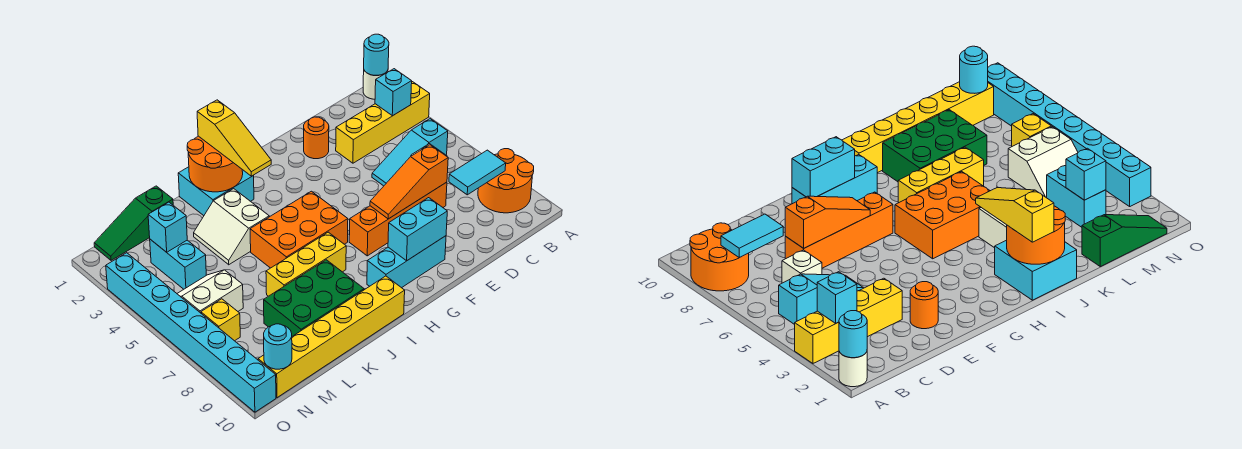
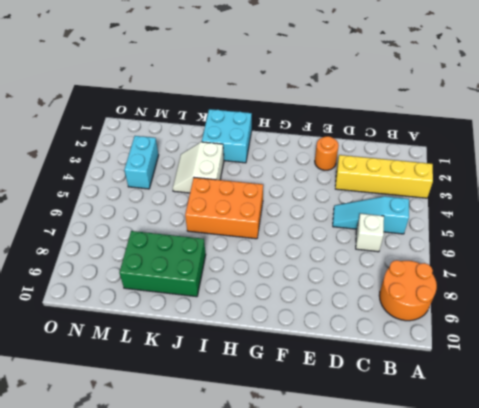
none -> white round brick A1 level 1
none -> orange brick D7:G7 level 1
none -> cyan brick F9:H9 level 1

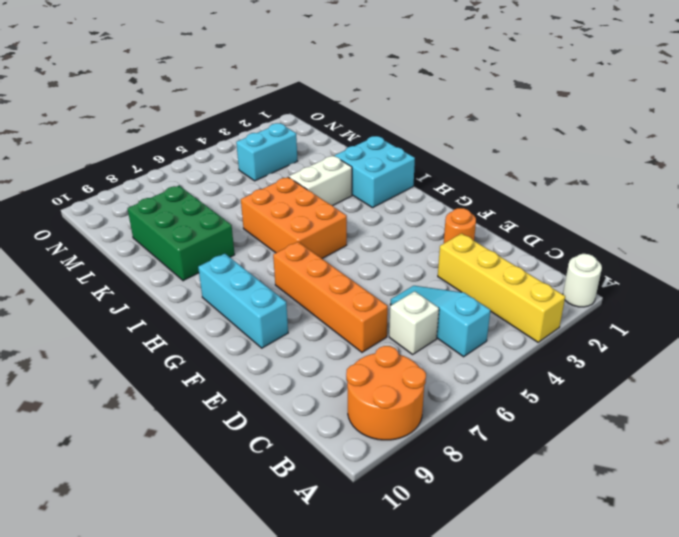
none -> yellow brick I7:K7 level 1
none -> yellow brick I10:N10 level 1
none -> green slope L1:N1 level 1 top L

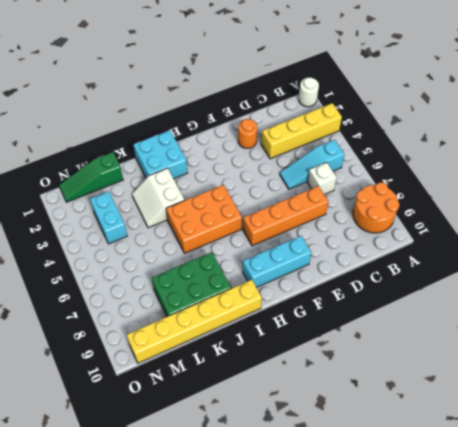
none -> yellow brick I7:K7 level 1
none -> white slope M5:N6 level 1 top 6
none -> yellow brick N7 level 1

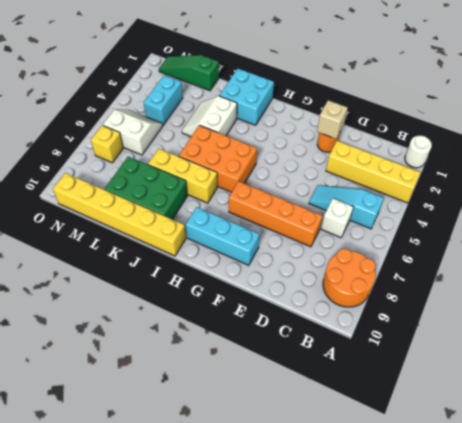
tan brick E2 level 2 -> none
none -> cyan brick O3:O10 level 1
none -> cyan round brick A1 level 2
none -> cyan brick B3 level 2

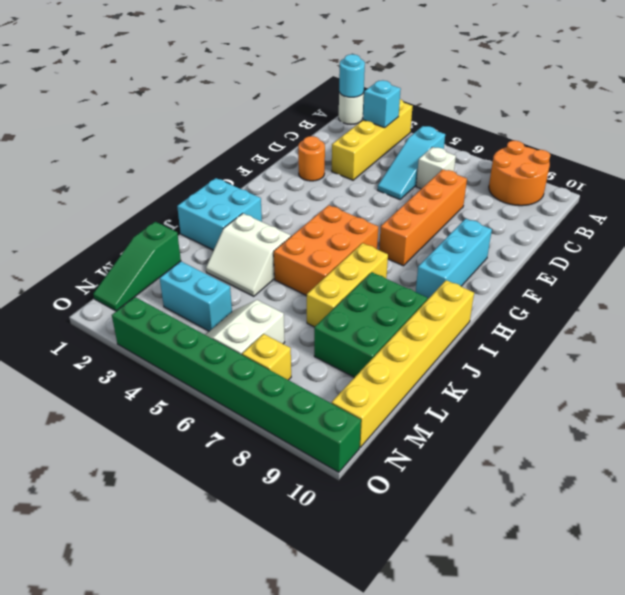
green brick O3:O10 level 1 -> cyan brick O3:O10 level 1
none -> cyan tile B8:C8 level 2
none -> orange slope D7:F7 level 2 top D
none -> cyan brick F9:G9 level 2

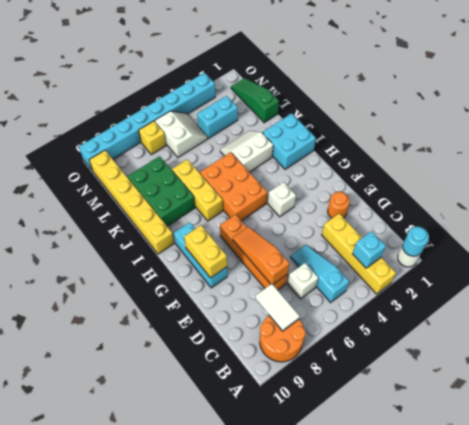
white tile B8:C8 level 2 -> cyan tile B8:C8 level 2
yellow brick F9:G9 level 2 -> cyan brick F9:G9 level 2
white brick G4 level 1 -> none
none -> orange round brick I1:J2 level 2
none -> cyan brick M3 level 2
none -> cyan round brick N10 level 2

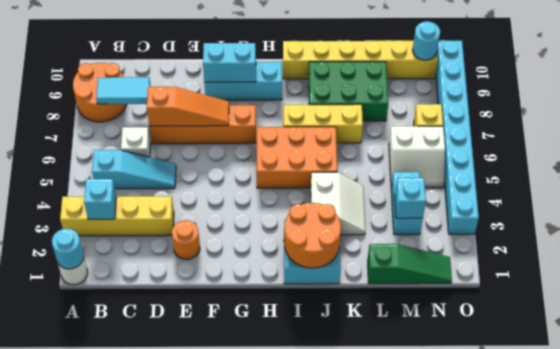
none -> yellow slope I1:I3 level 3 top 1

